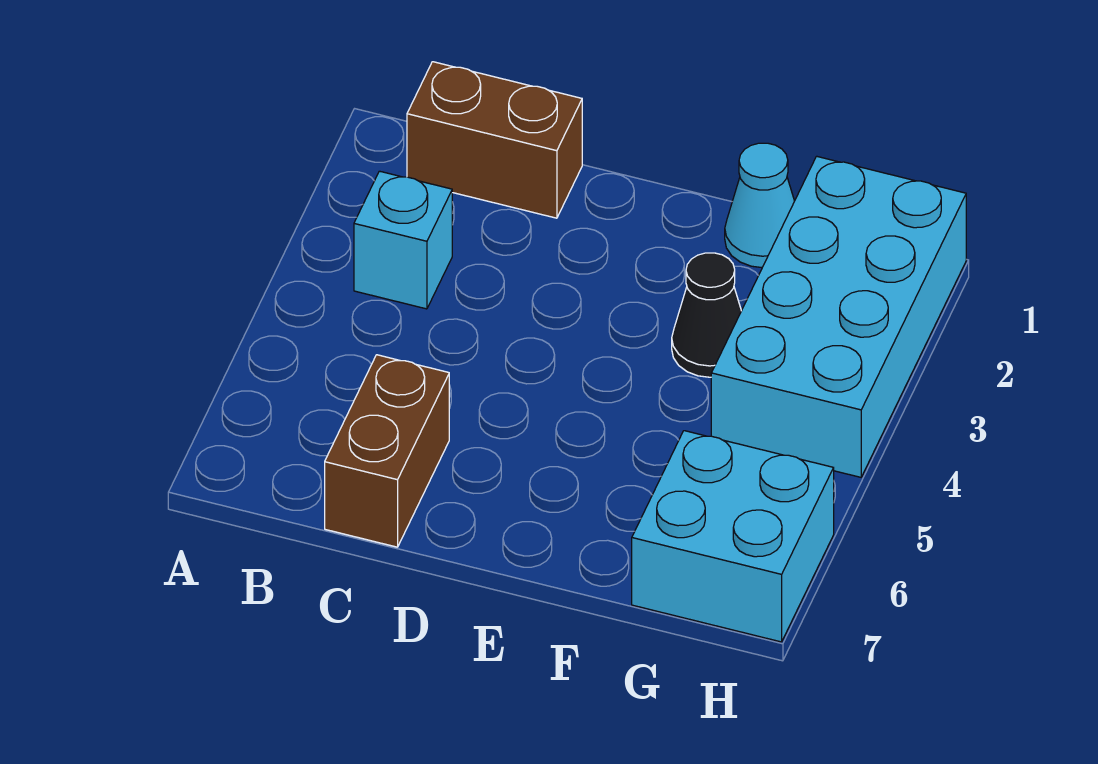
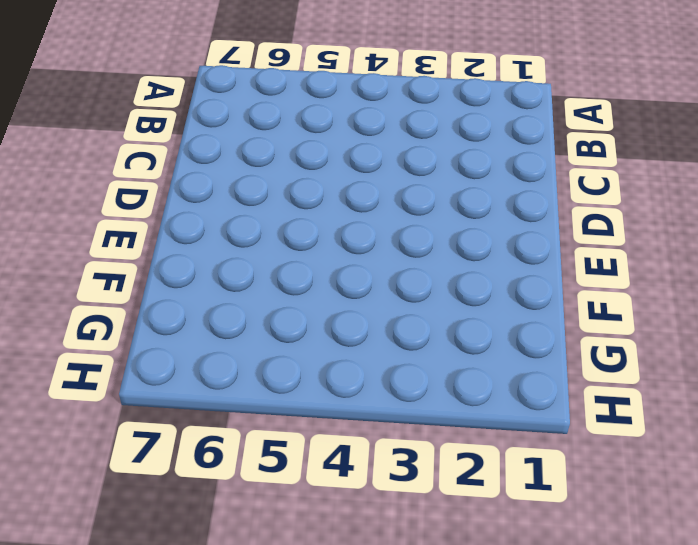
none -> brown brick B1:C1 level 1
none -> cyan brick B3 level 1

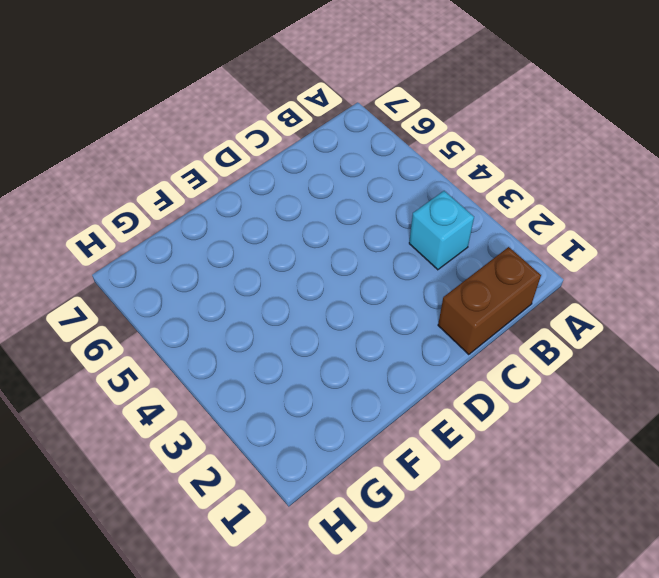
none -> brown brick C6:C7 level 1
none -> cyan cone F1 level 1

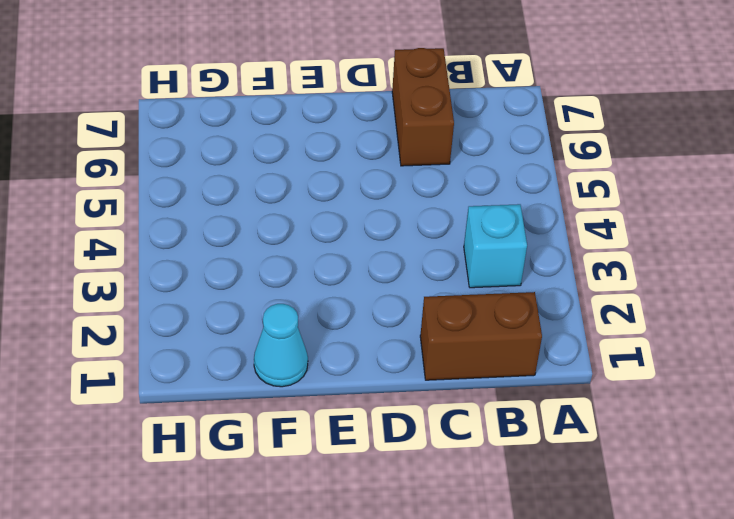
none -> black cone F3 level 1
none -> cyan brick G1:H4 level 1

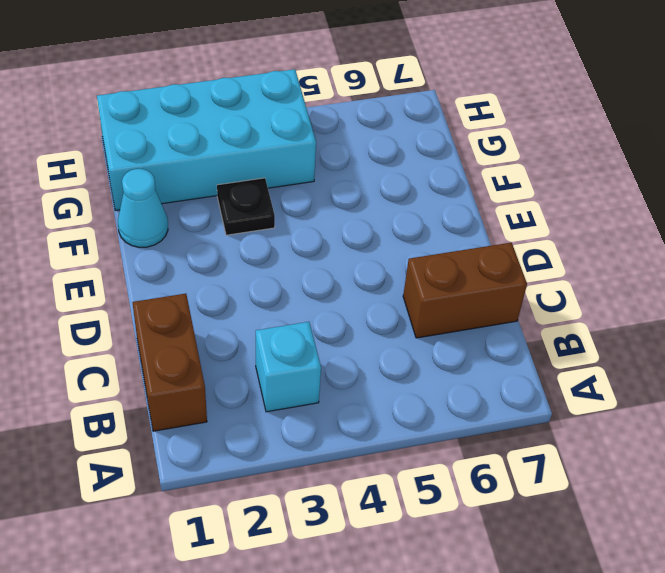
black plate F3 level 1 -> black cone F3 level 1
none -> cyan brick G6:H7 level 1

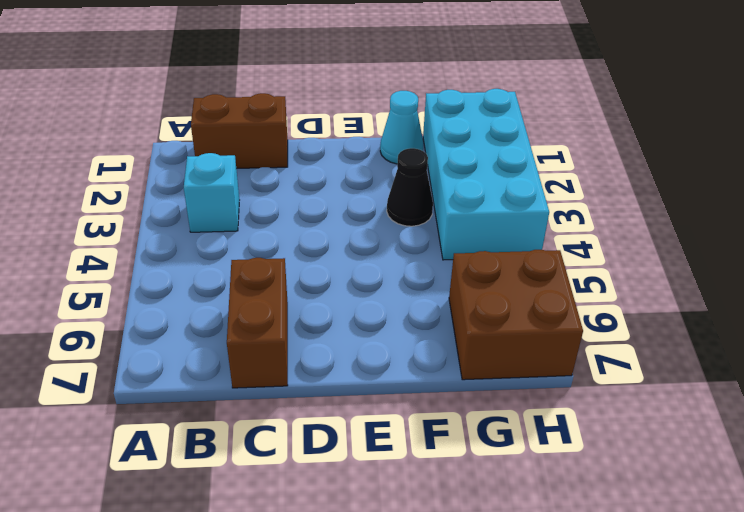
brown brick G6:H7 level 1 -> cyan brick G6:H7 level 1

